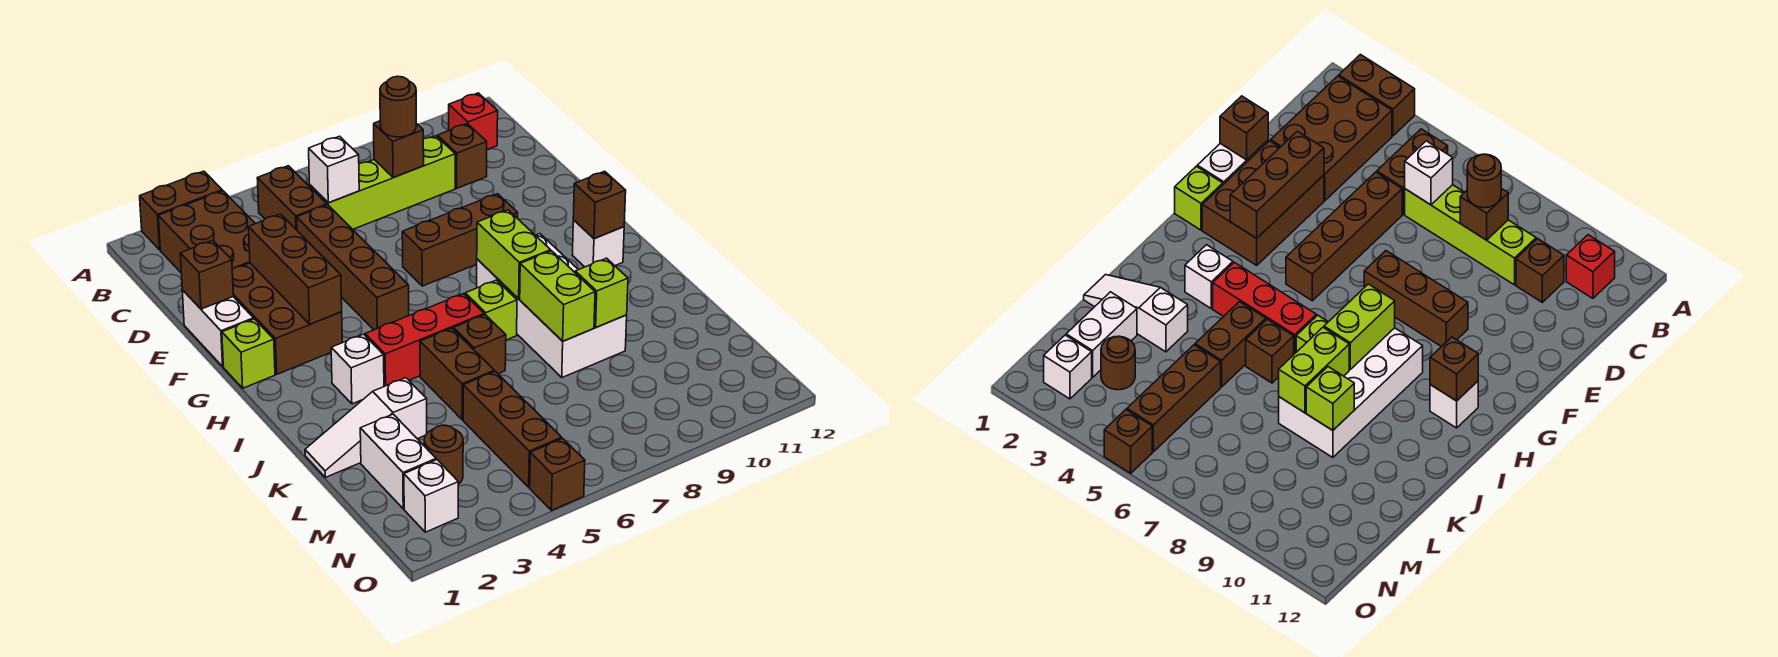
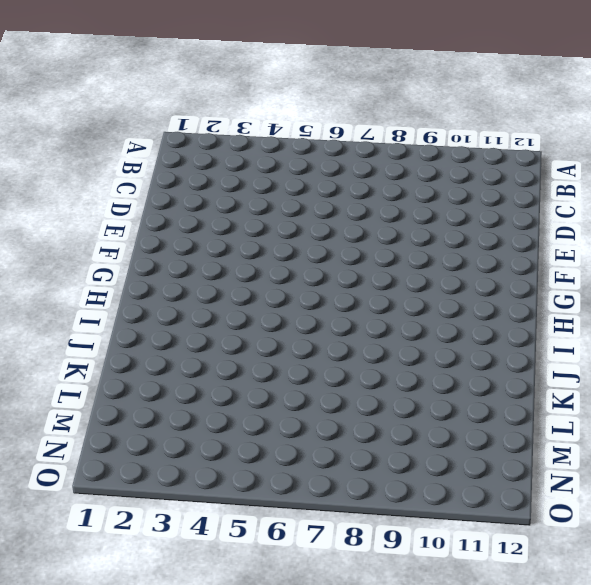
none -> brown brick A2:A3 level 1
none -> brown brick B2:D3 level 1
none -> brown brick B5:C5 level 1
none -> red brick B11 level 1

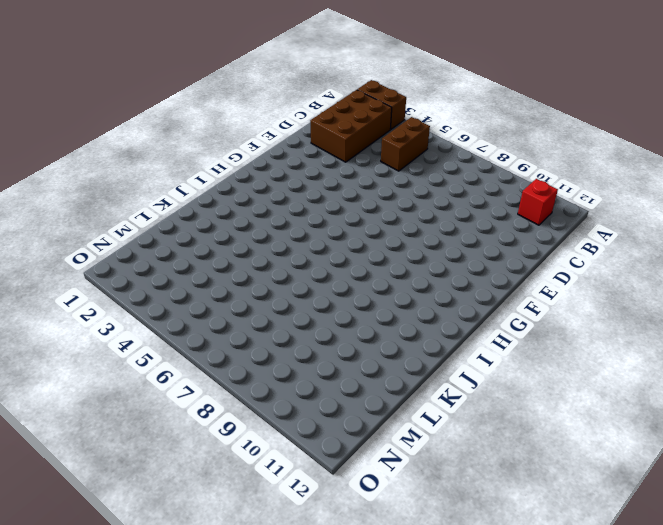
none -> lime brick C6:C9 level 1
none -> brown brick C10 level 1
none -> brown brick D5:G5 level 1
none -> white brick E1:F1 level 1

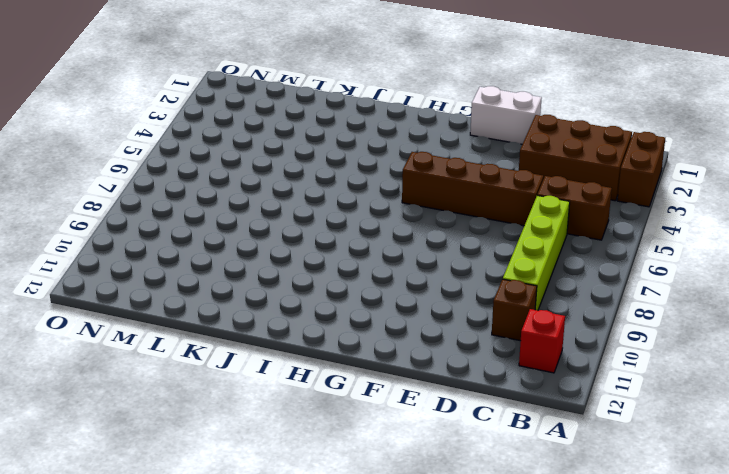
none -> brown brick E2:G3 level 1
none -> brown brick F7:F9 level 1
none -> lime brick G1 level 1
none -> white brick H8:K9 level 1

